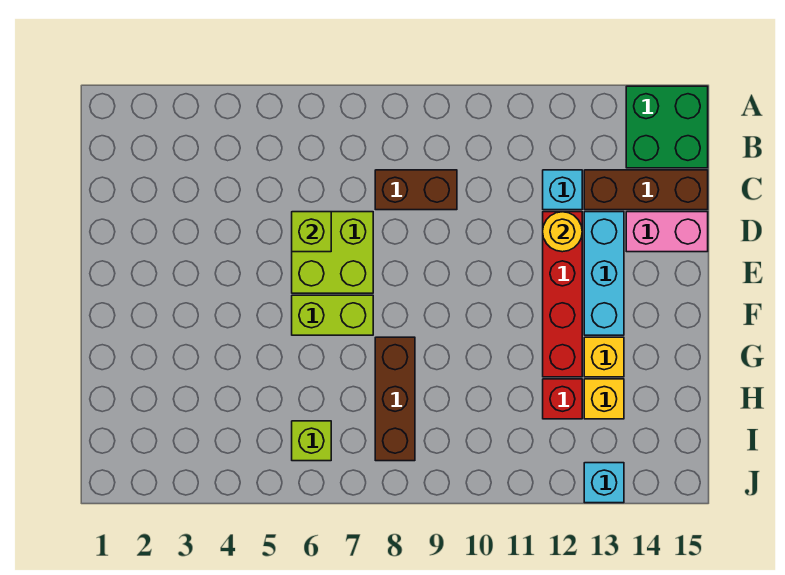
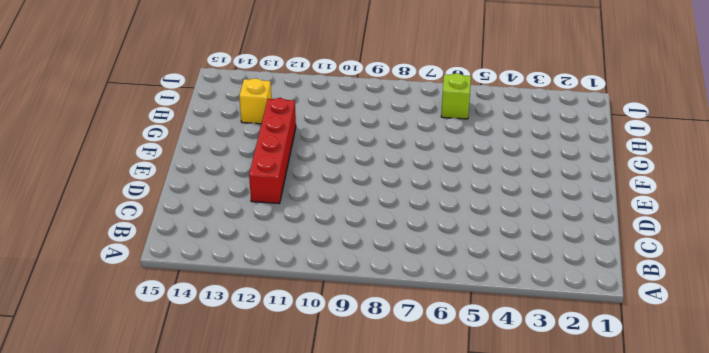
none -> green brick A14:B15 level 1
none -> brown brick C8:C9 level 1
none -> cyan brick C12 level 1

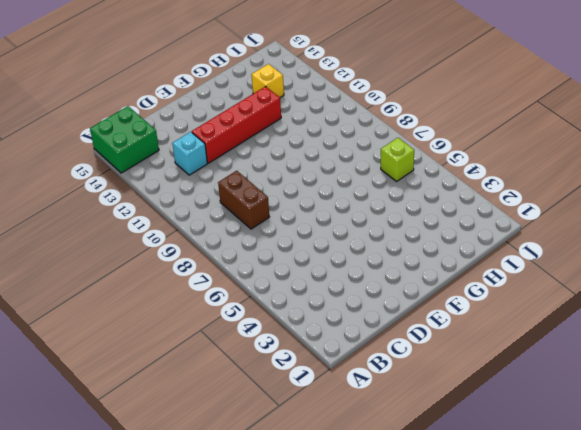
none -> brown brick C13:C15 level 1
none -> lime brick D6:E7 level 1
none -> cyan brick D13:F13 level 1

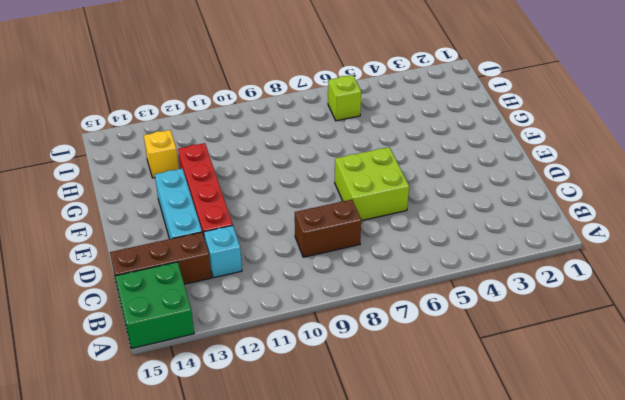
none -> pink brick D14:D15 level 1
none -> lime brick F6:F7 level 1
none -> brown brick G8:I8 level 1

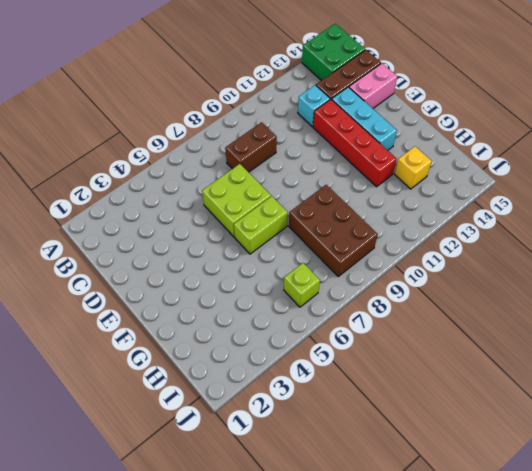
brown brick G8:I9 level 1 -> brown brick G8:I8 level 1
none -> yellow brick G13 level 1
none -> red brick H12 level 1
none -> cyan brick J13 level 1

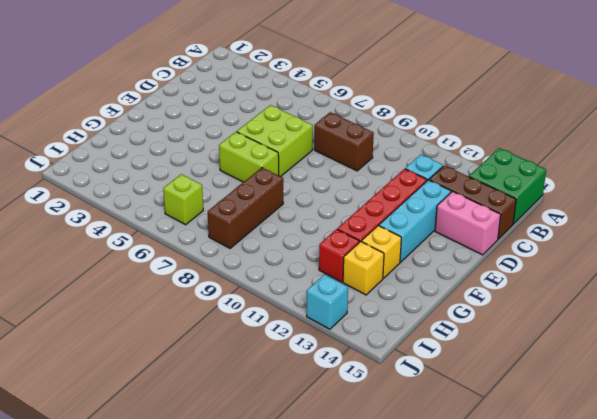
none -> lime brick D6 level 2
none -> yellow round brick D12 level 2

